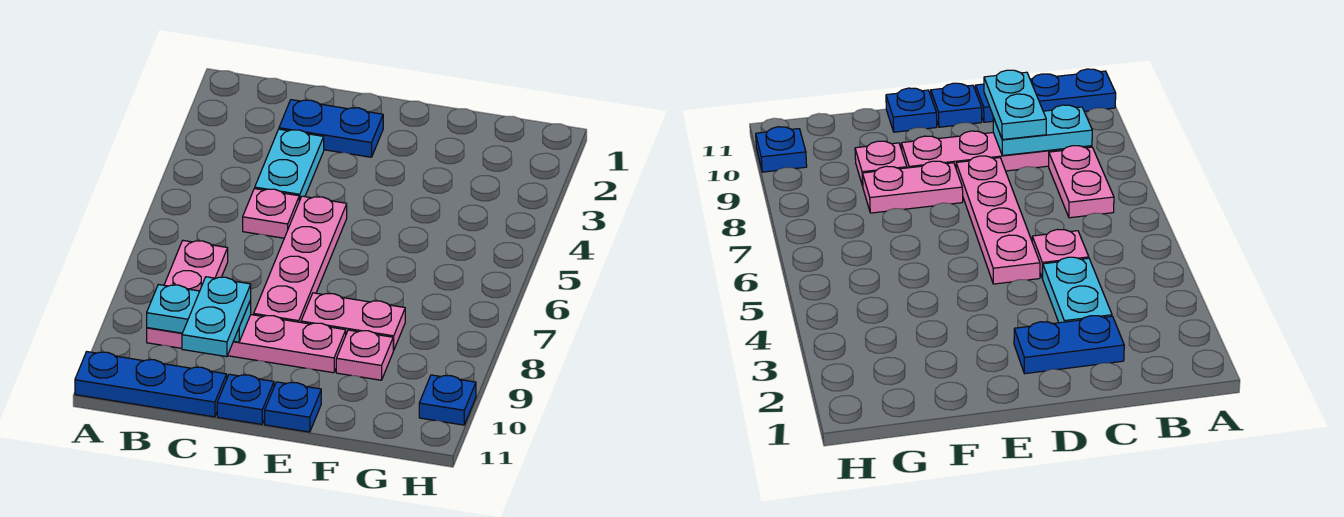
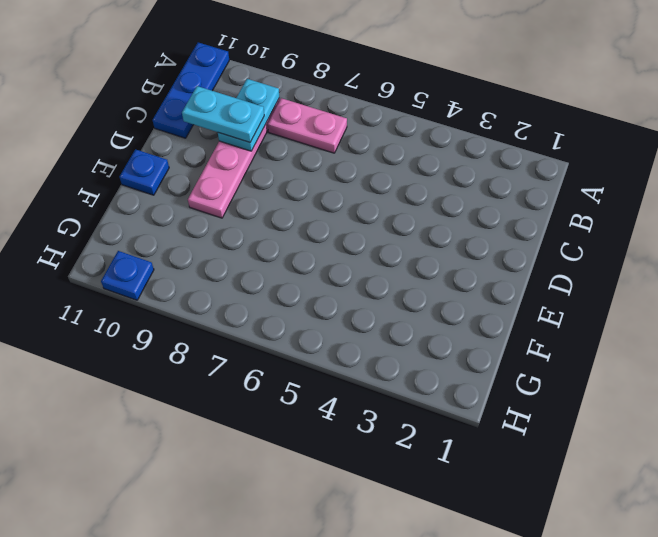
none -> blue plate C2:D2 level 1
none -> cyan plate C3:C4 level 1
none -> pink plate C5 level 1

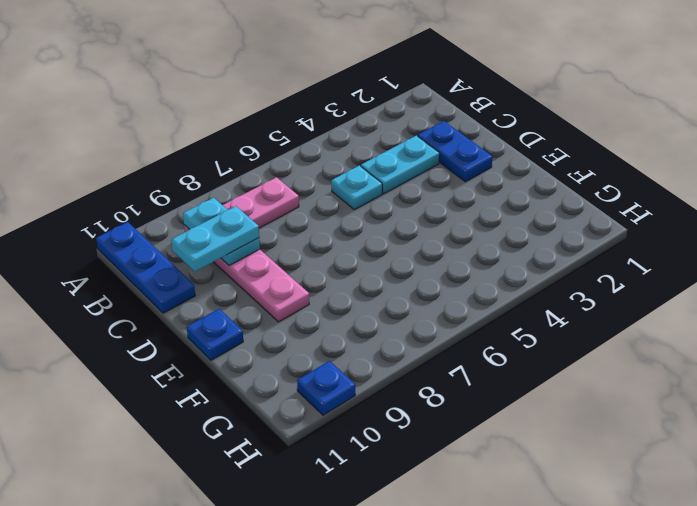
cyan plate C5 level 1 -> pink plate C5 level 1
none -> pink plate D5:D8 level 1
none -> blue plate D11 level 1
none -> pink plate E8:F8 level 1

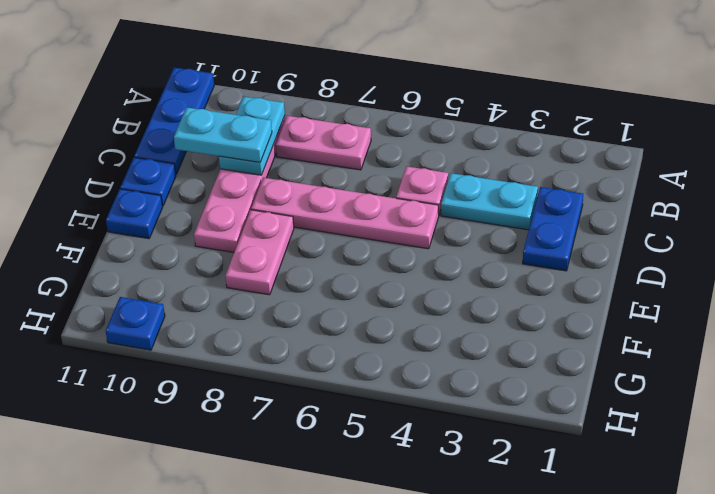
none -> pink plate F9 level 1

